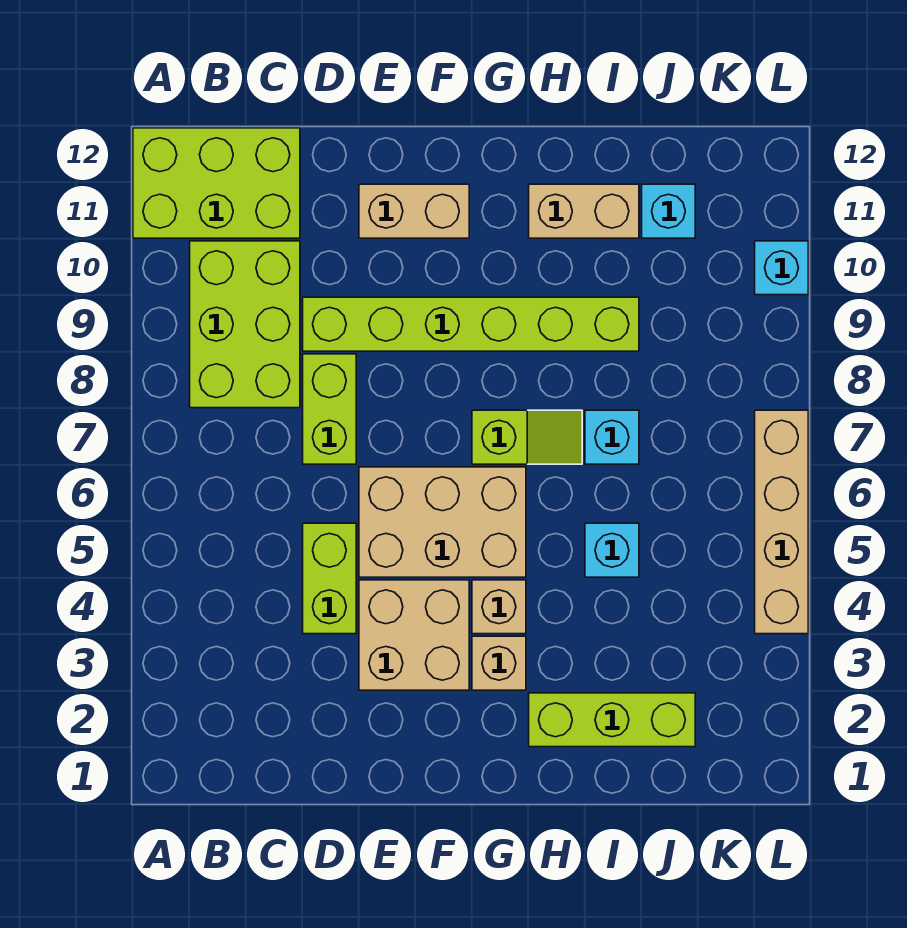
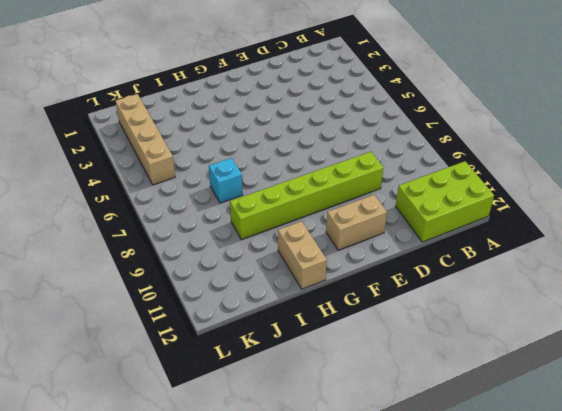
tan brick H11:H12 level 1 -> tan brick H11:I11 level 1
tan brick K2:K5 level 1 -> tan brick L4:L7 level 1
none -> lime brick B8:C10 level 1
none -> lime brick D4:D5 level 1
none -> lime brick D7:D8 level 1

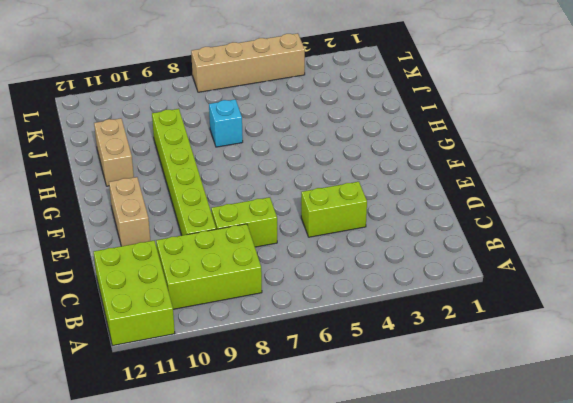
none -> tan brick E3:F4 level 1
none -> tan brick E5:G6 level 1
none -> tan brick G3 level 1

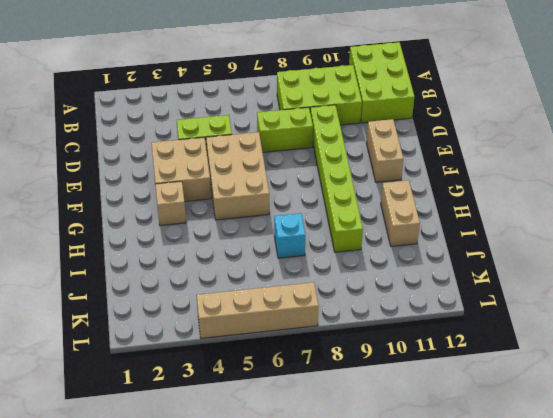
none -> tan brick G4 level 1
none -> lime slope G7:H7 level 1 top G
none -> lime brick H2:J2 level 1

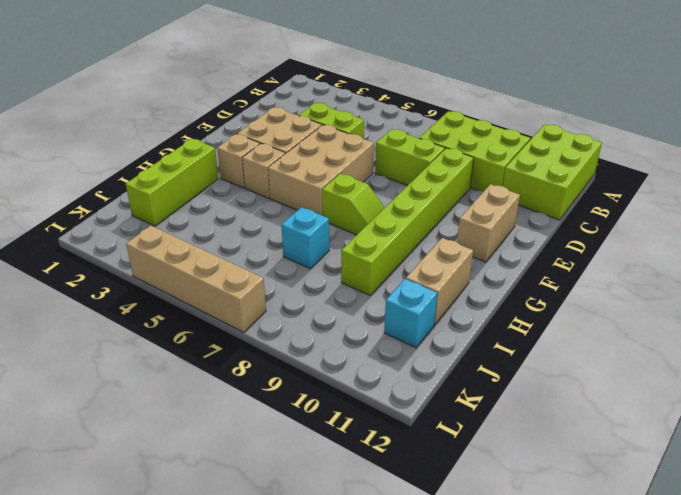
lime slope G7:G8 level 1 top 7 -> lime slope G7:H7 level 1 top G
none -> cyan brick I5 level 1
none -> cyan brick L10 level 1

